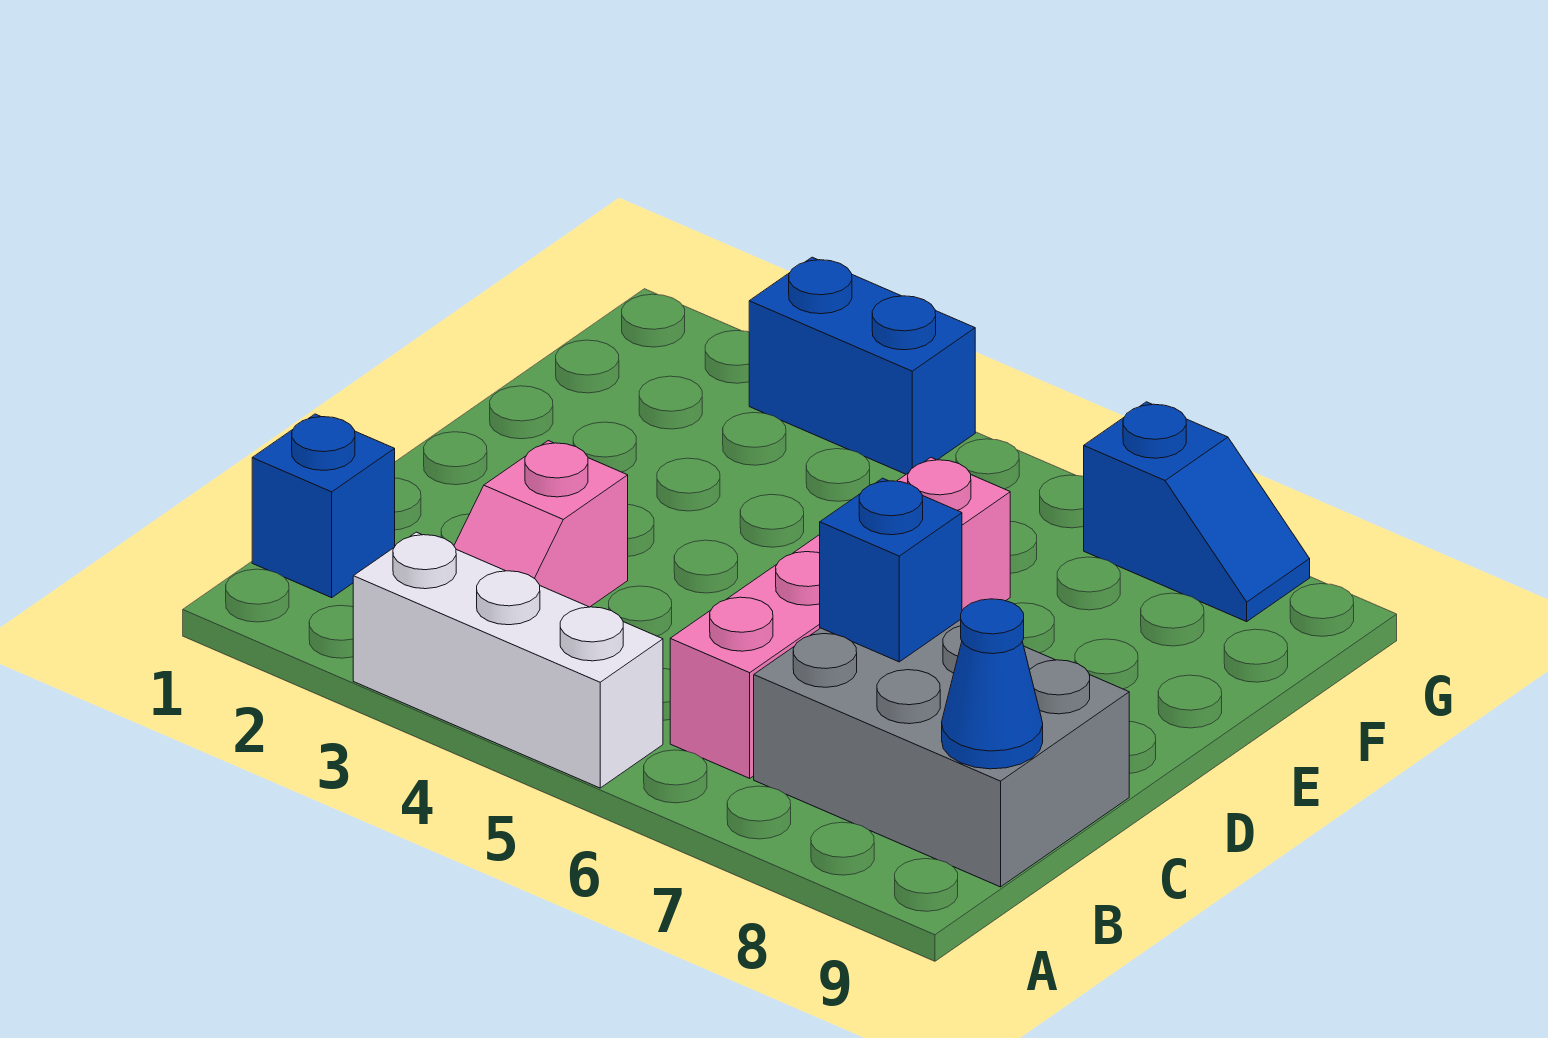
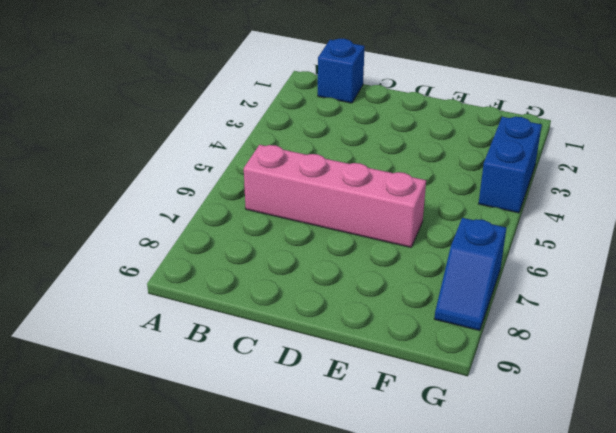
none -> white brick A3:A5 level 1
none -> pink slope B3:C3 level 1 top C

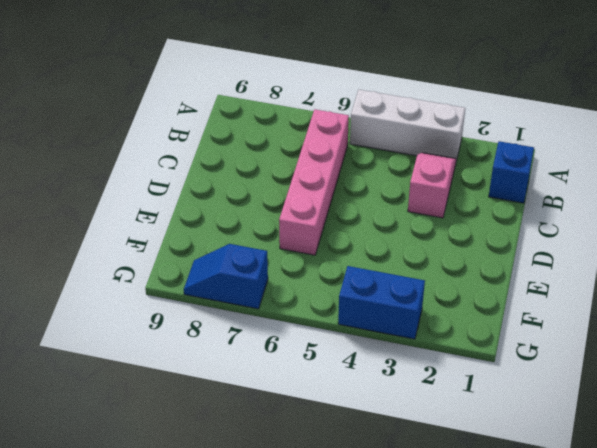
none -> grey brick B7:C9 level 1
none -> blue cone B9 level 2

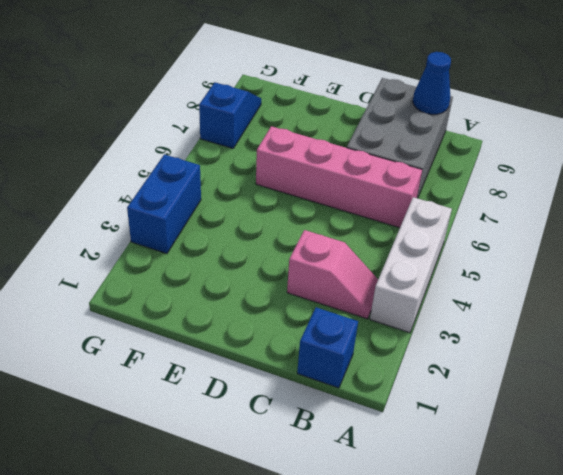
none -> blue brick C7 level 2

